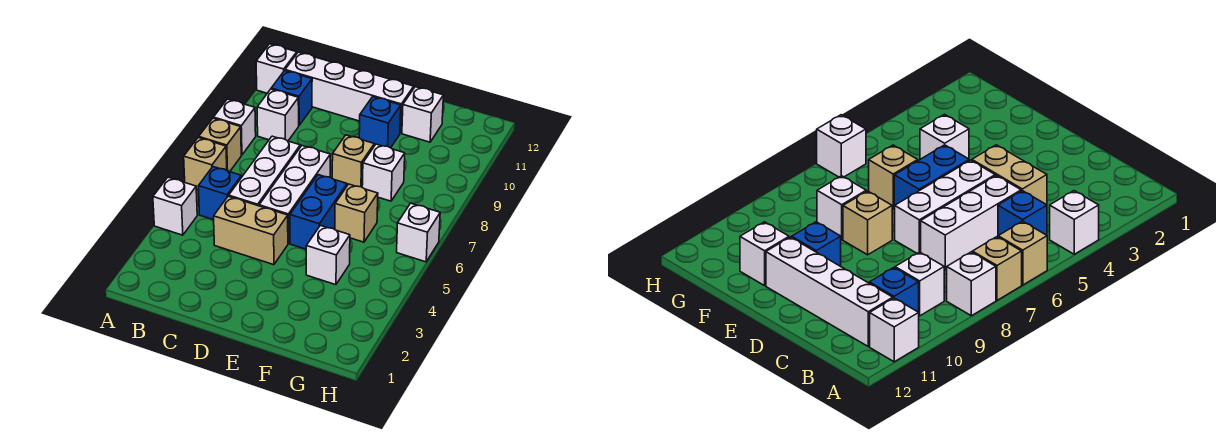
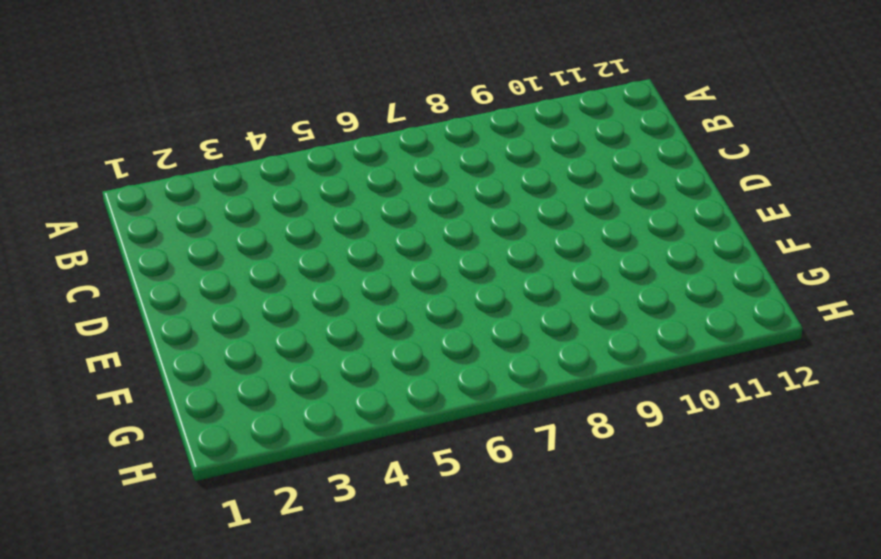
none -> white brick A4 level 1
none -> tan brick A6 level 1
none -> tan brick A7 level 1

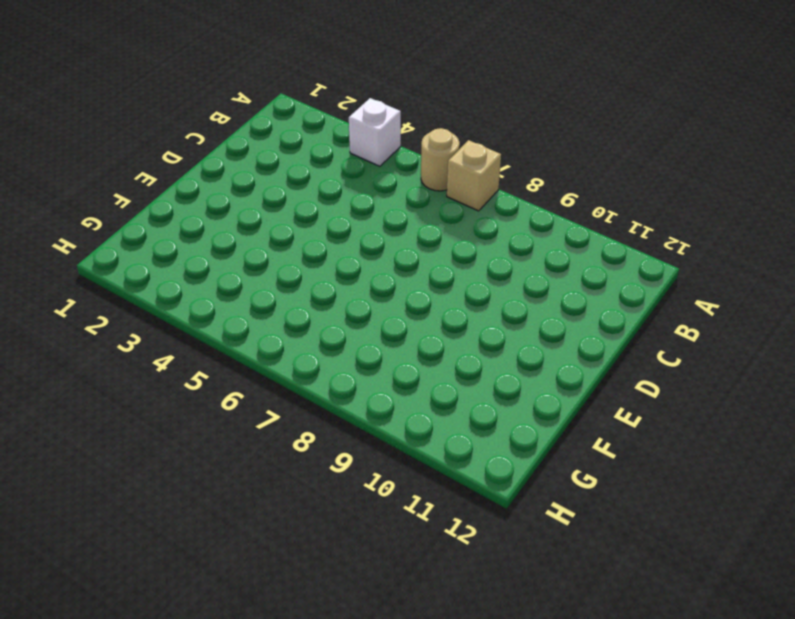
tan round brick A6 level 1 -> tan brick A6 level 1
none -> white brick A8 level 1
none -> white brick A11 level 1
none -> blue brick B5 level 1

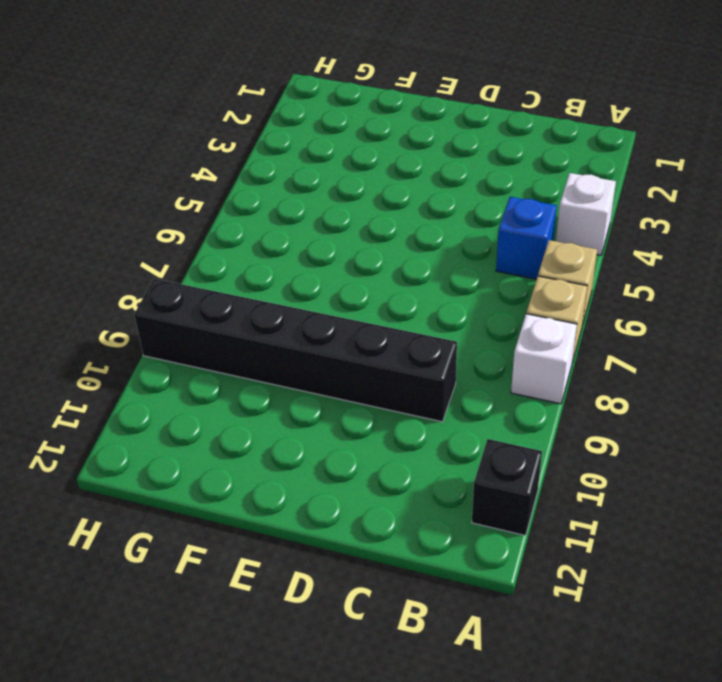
black brick A11 level 1 -> white brick A11 level 1
black brick C9:H9 level 1 -> none
none -> white brick B9 level 1
none -> blue brick B10 level 1
none -> white brick B11:E11 level 1

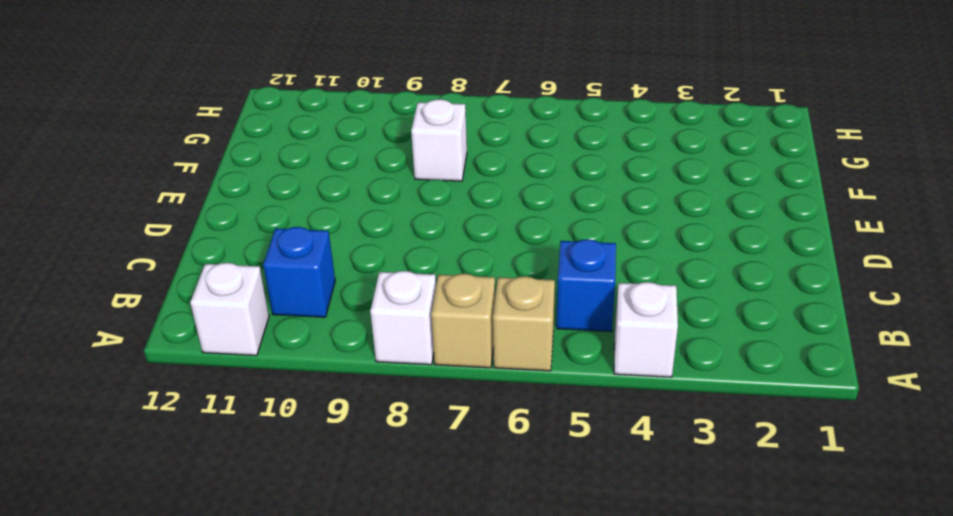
none -> white brick B9 level 1
none -> white brick B11:E11 level 1
none -> tan brick C4:D4 level 1

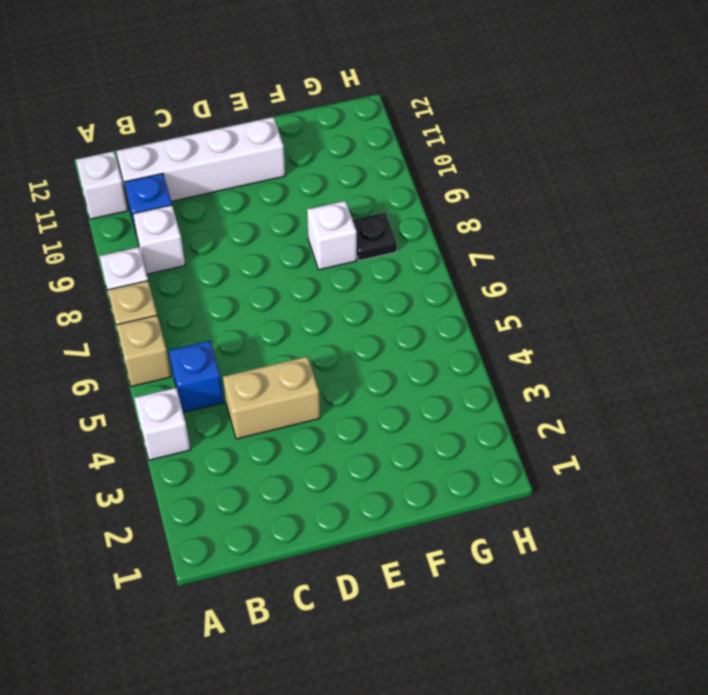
black plate G8 level 1 -> none
none -> white brick C5:C7 level 1
none -> white brick D5:D7 level 1
none -> blue brick E5:E6 level 1

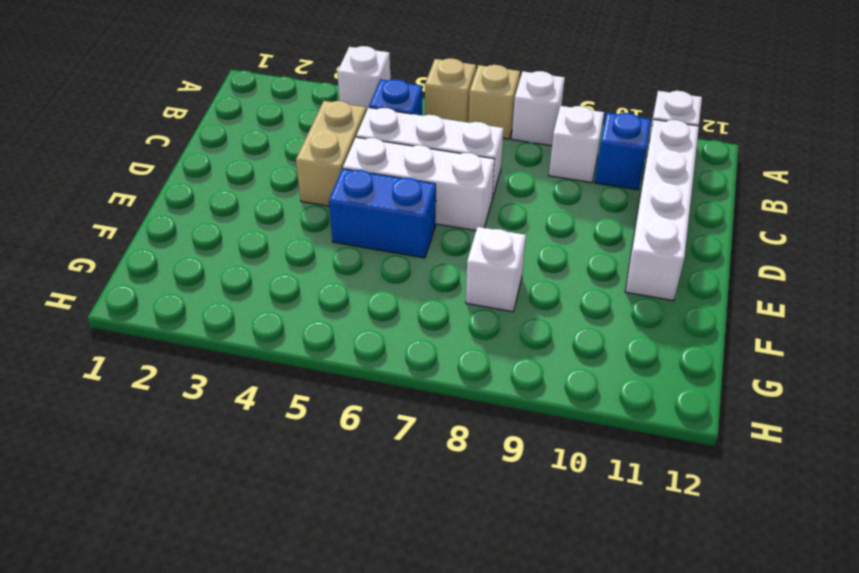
none -> tan brick E8 level 1
none -> blue brick E10 level 1
none -> white brick F4 level 1

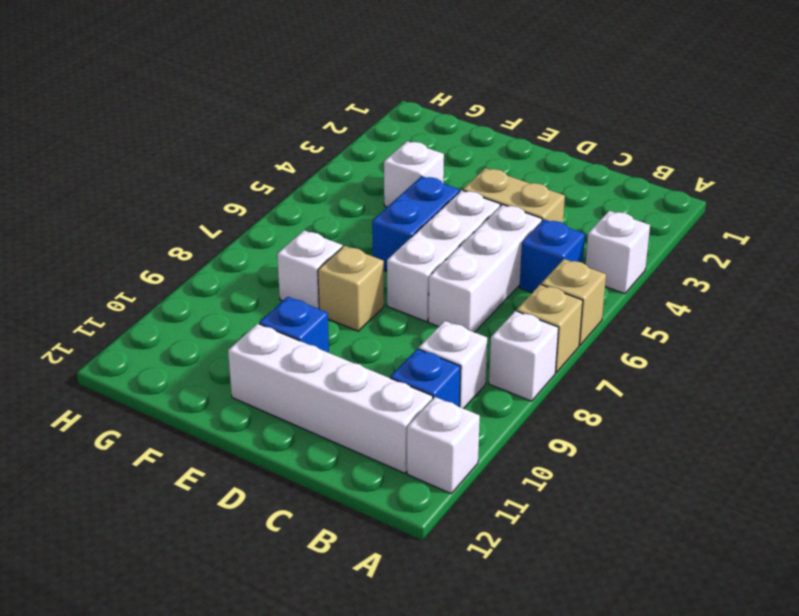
none -> tan brick F6 level 1
none -> white brick F11 level 1
none -> white brick H6 level 1

